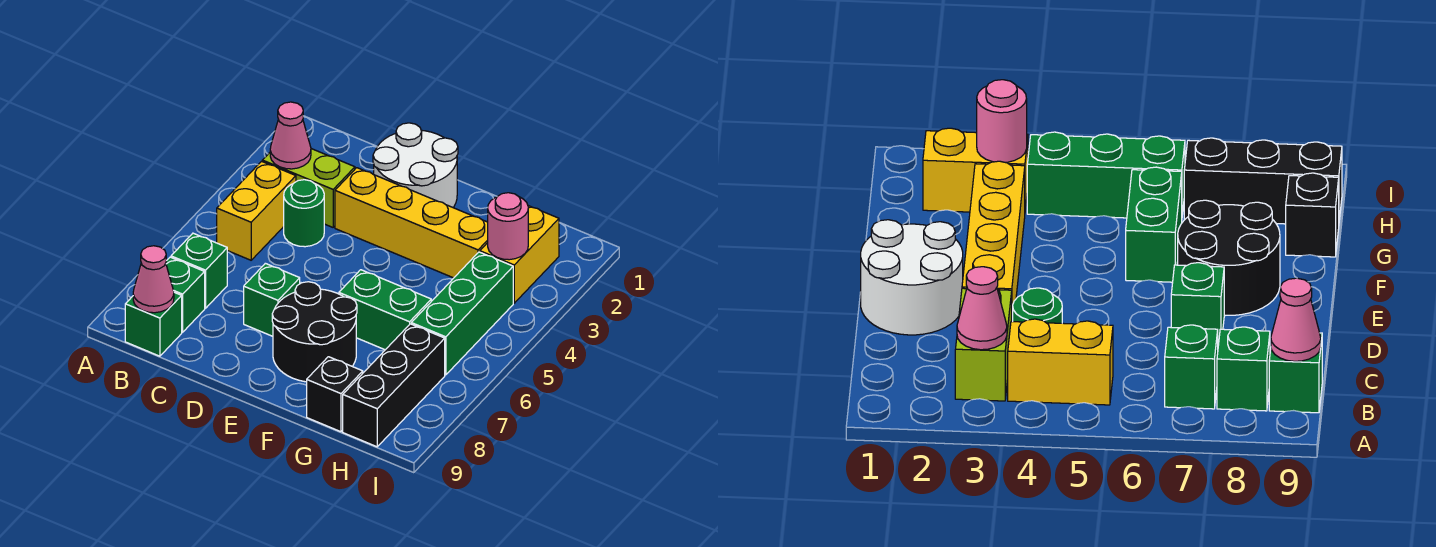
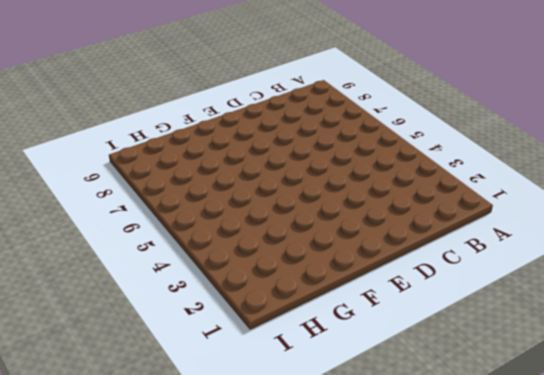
none -> lime brick B3:C3 level 1
none -> yellow brick B4:B5 level 1
none -> green brick B7 level 1

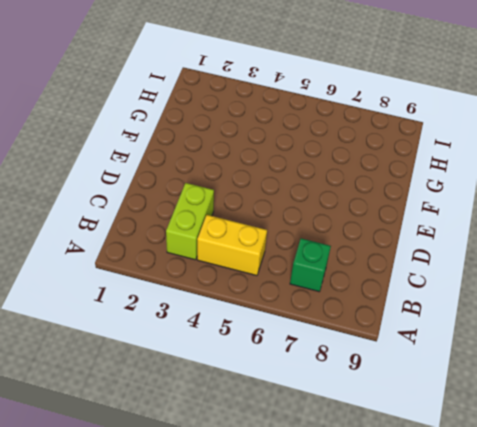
none -> green brick B8 level 1
none -> green brick B9 level 1
none -> green round brick C4 level 1

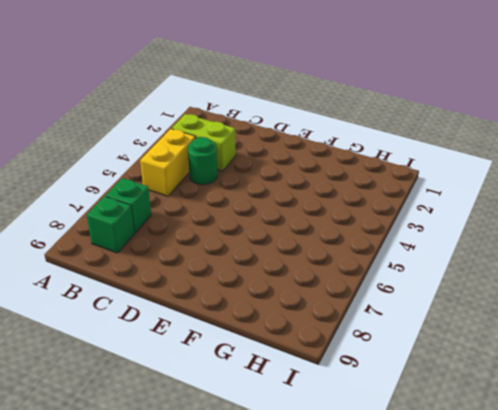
none -> green brick B9 level 1
none -> white round brick D1:E2 level 1
none -> yellow brick D3:G3 level 1

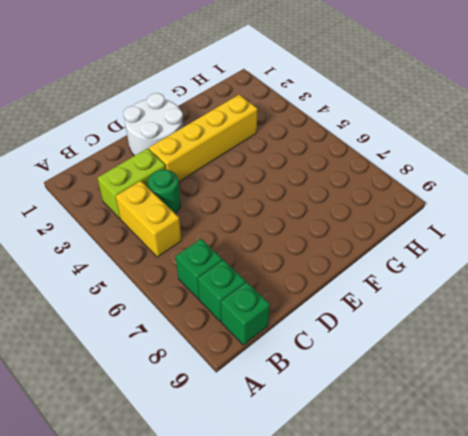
none -> green brick D7 level 1
none -> black round brick E7:F8 level 1
none -> green brick F6:G6 level 1

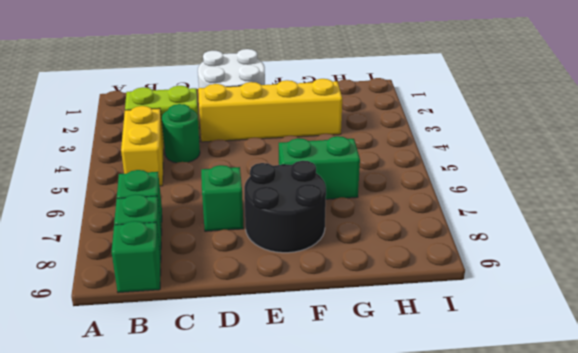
none -> black brick G9 level 1
none -> yellow brick H2:H3 level 1
none -> green brick H4:H6 level 1

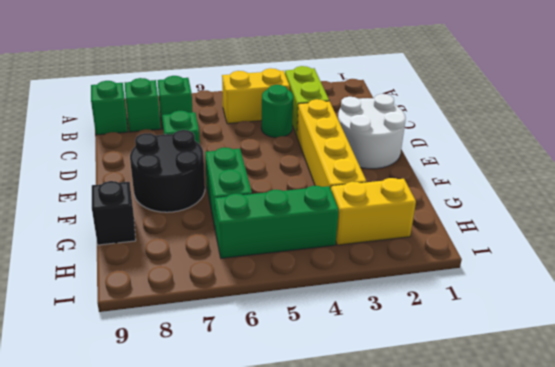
none -> black brick H7:H9 level 1
none -> pink cone B3 level 2
none -> pink cone B9 level 2

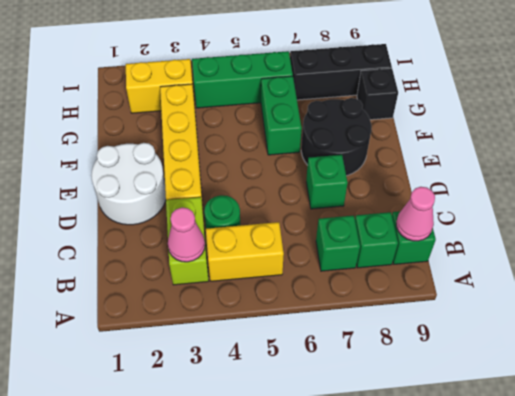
none -> pink round brick H3 level 2

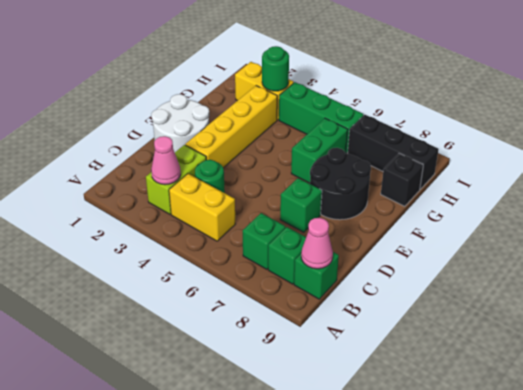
green round brick H3 level 2 -> pink round brick H3 level 2

